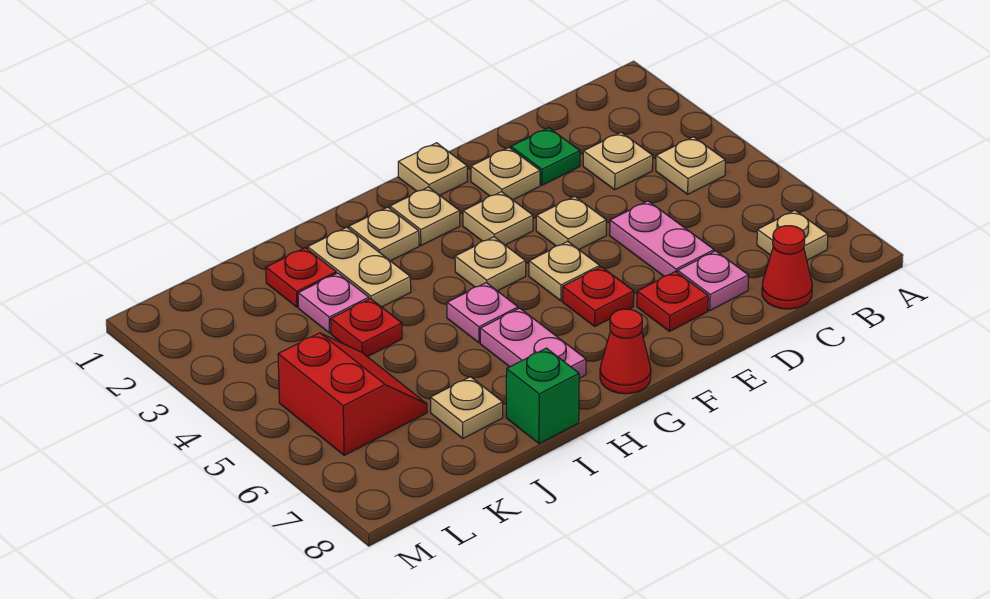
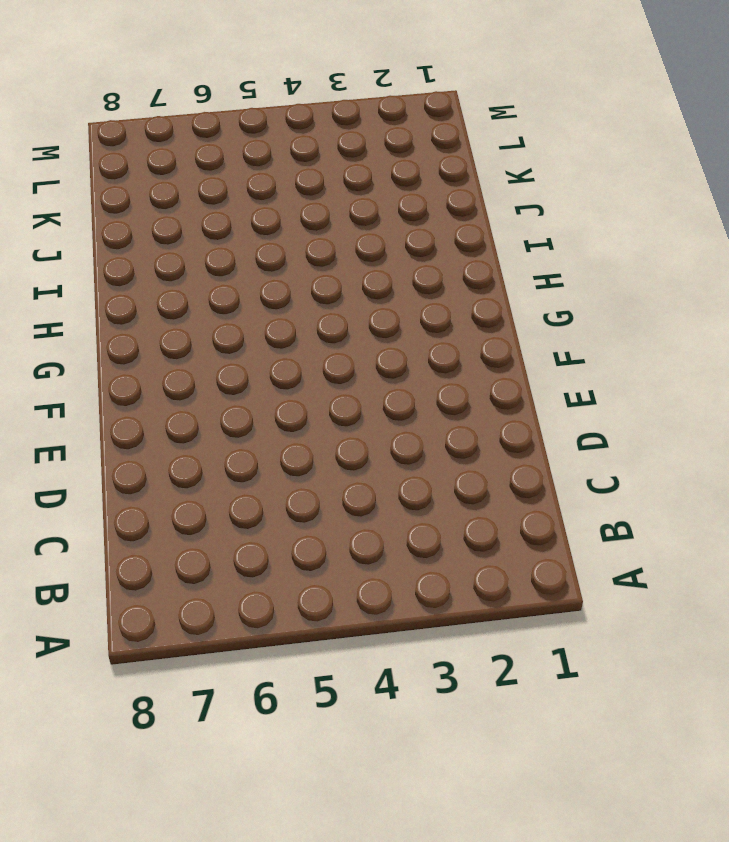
none -> tan plate B4 level 1
none -> tan plate B7 level 1
none -> tan plate C3 level 1

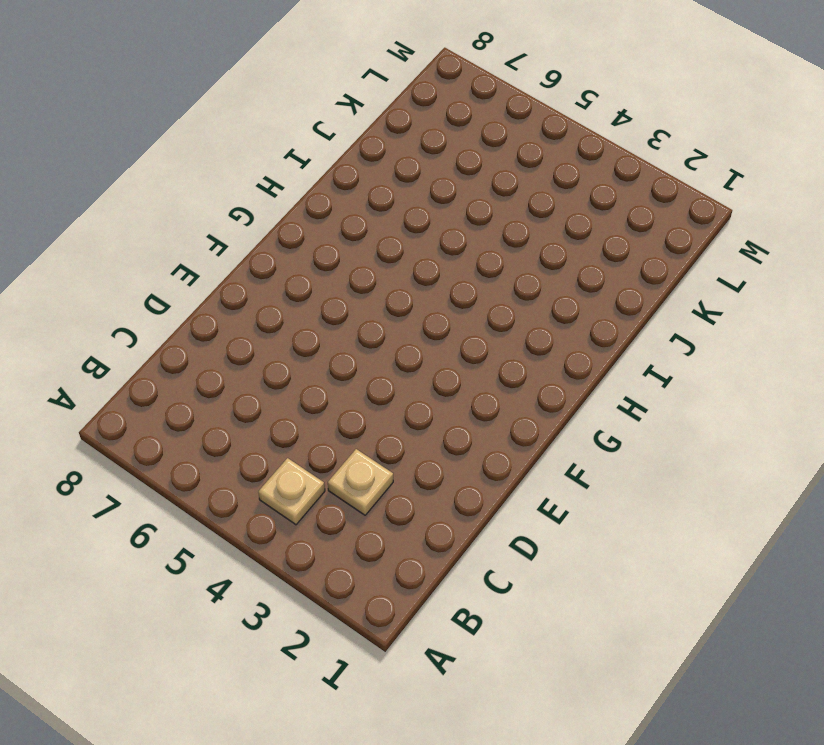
none -> tan plate B7 level 1
none -> red cone C8 level 1
none -> green plate D2 level 1

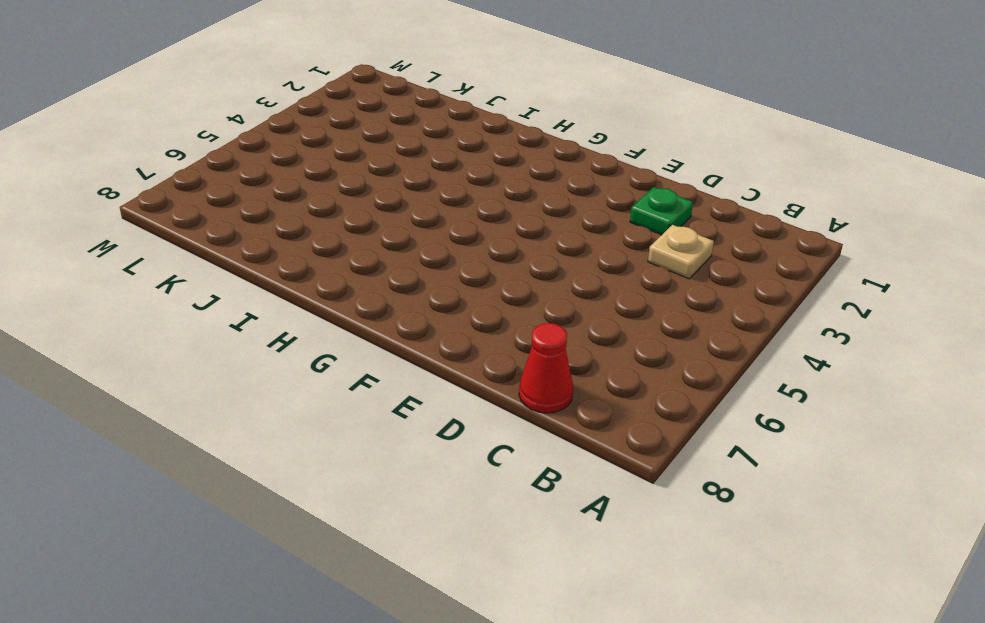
none -> tan plate B4 level 1
none -> tan plate B7 level 1
none -> pink plate D5:D6 level 1

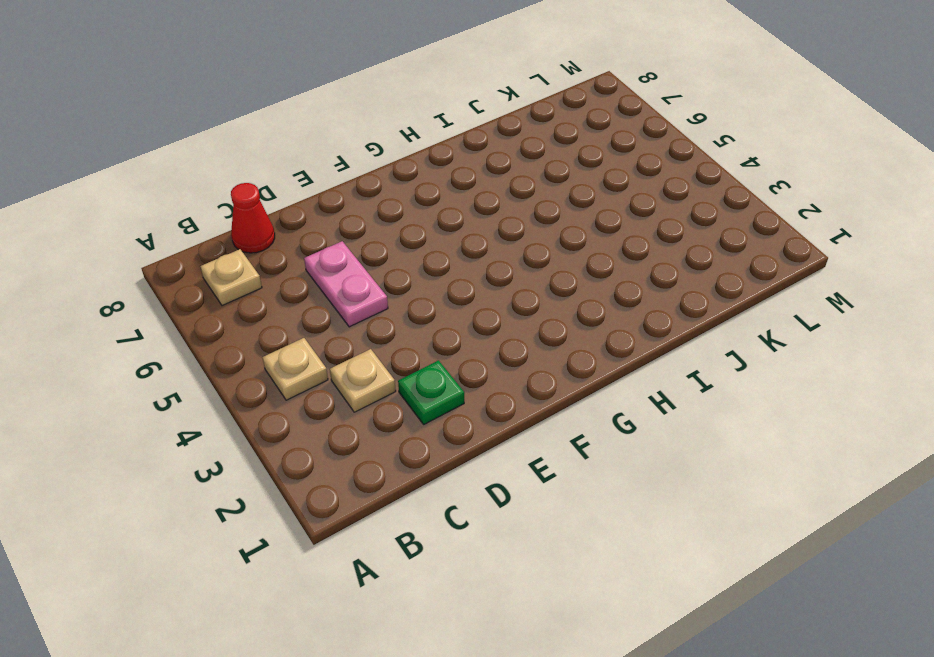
none -> pink plate D7 level 1
none -> tan plate E2 level 1
none -> tan plate E4 level 1

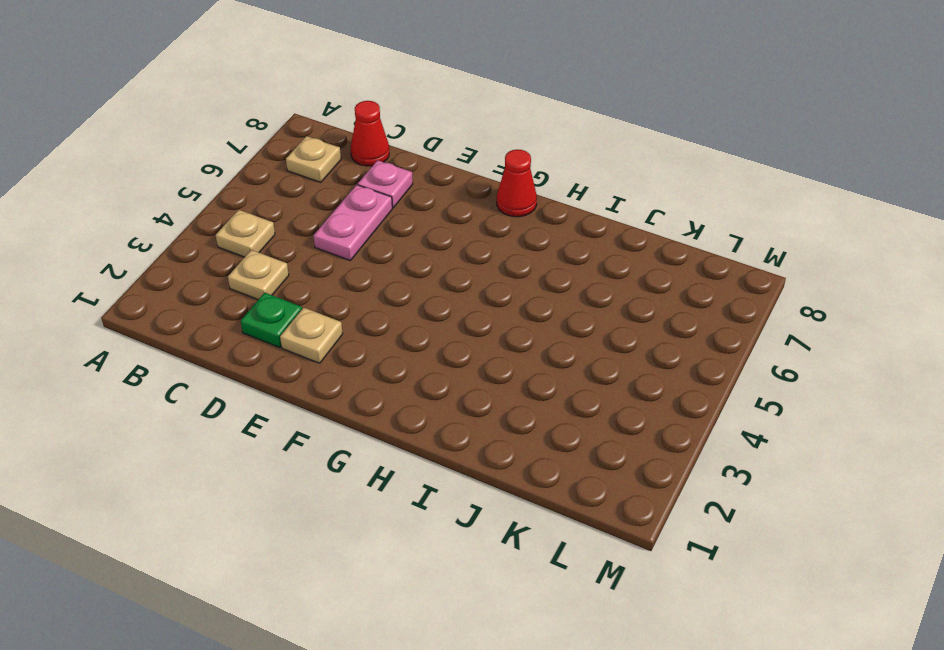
none -> tan plate E4 level 1
none -> red plate E7 level 1
none -> tan plate F1 level 1

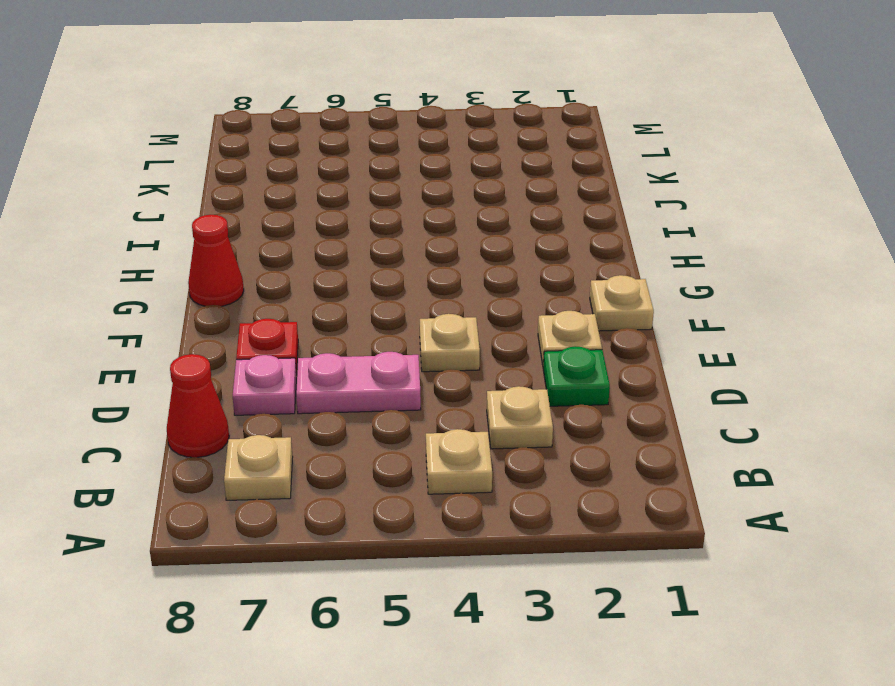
none -> tan plate F3 level 1
none -> tan plate F5 level 1
none -> red plate F6 level 1

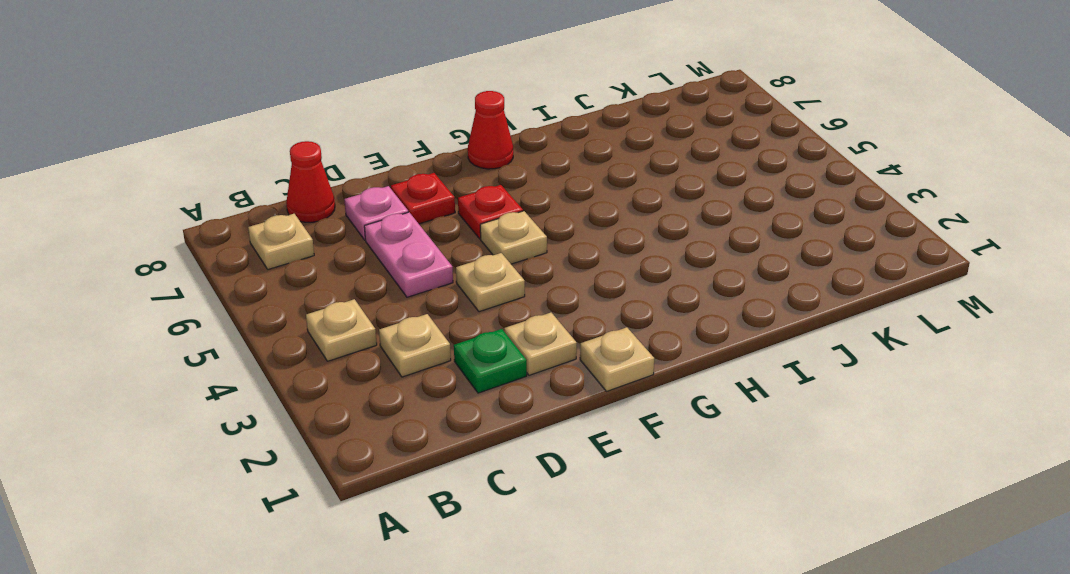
none -> tan plate F3 level 1
none -> tan plate G2 level 1
none -> tan plate G4 level 1

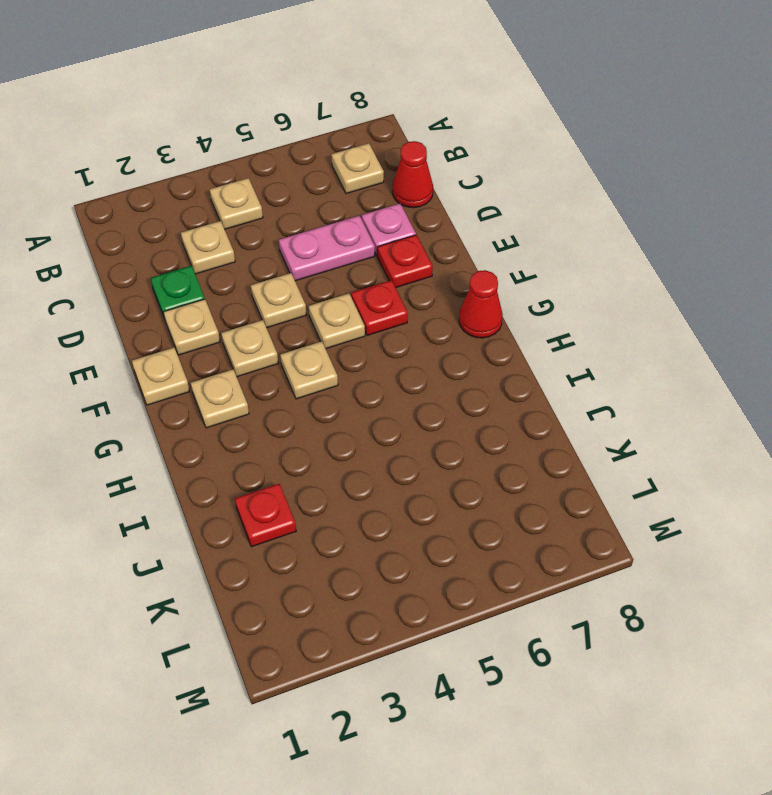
none -> tan plate H2 level 1
none -> pink plate H5 level 1
none -> pink plate H6:H7 level 1

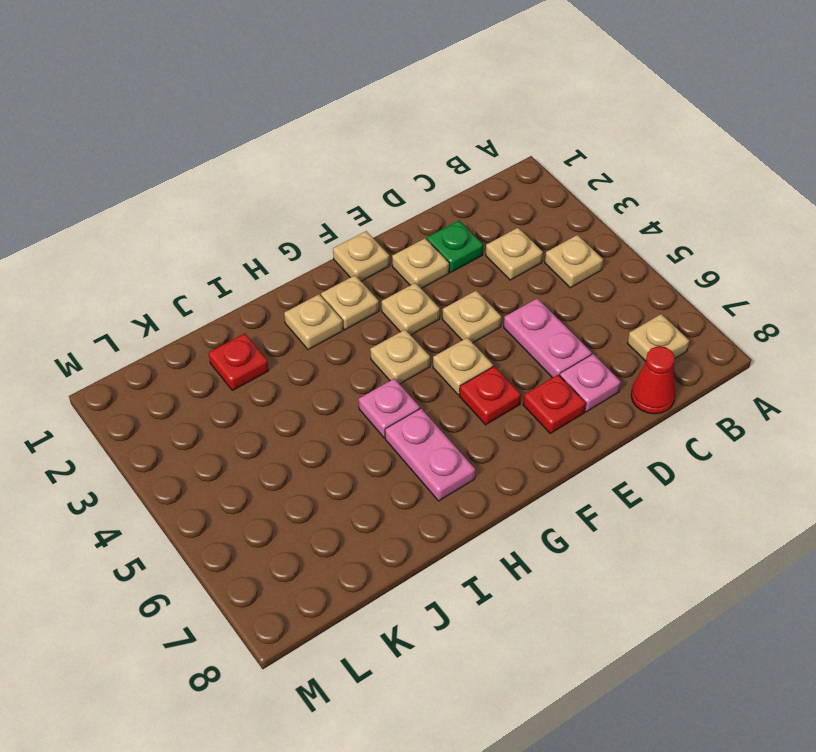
none -> red cone G8 level 1
none -> tan plate I2:I3 level 1
none -> green brick I8 level 1

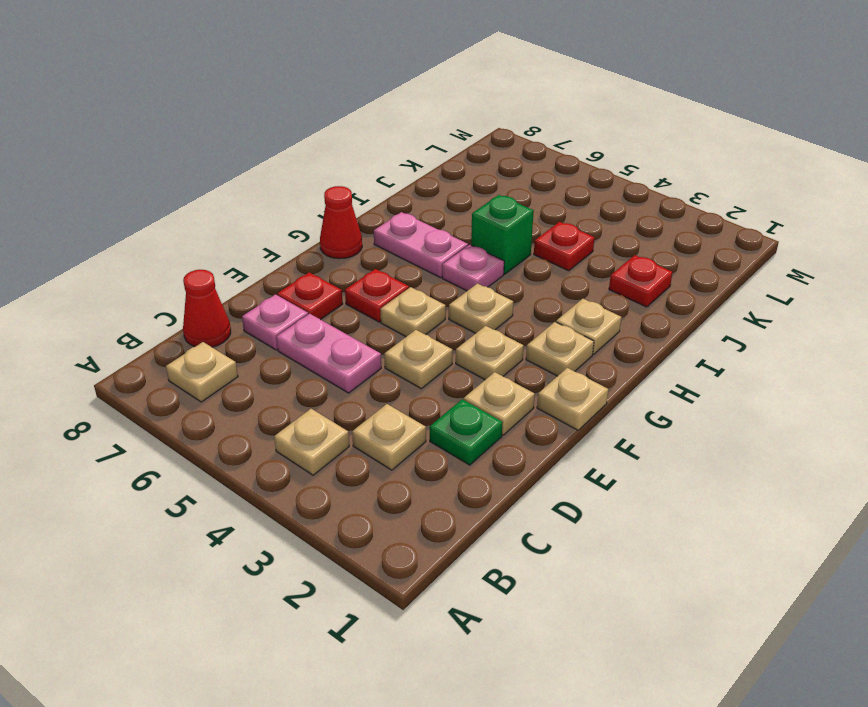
green brick I5 level 1 -> green brick I8 level 1
none -> tan plate I2:I3 level 1
none -> pink plate J3 level 1
none -> tan plate J7 level 1

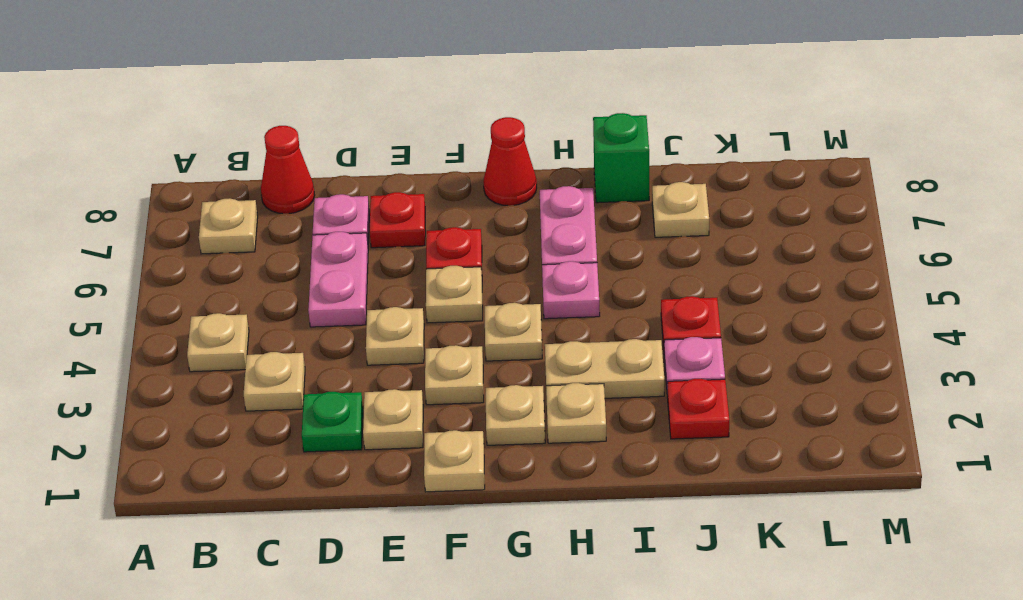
tan plate H3:I3 level 1 -> tan plate I2:I3 level 1
none -> red slope K5:L6 level 1 top L

